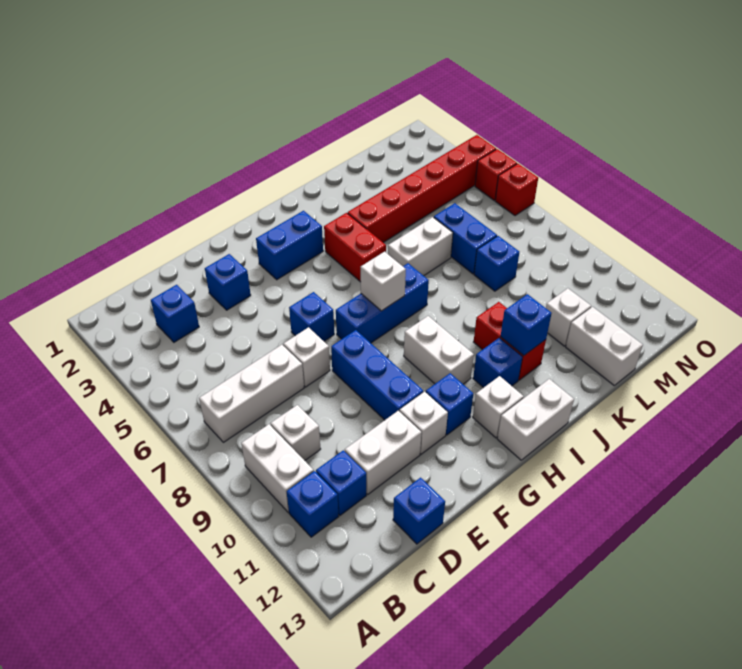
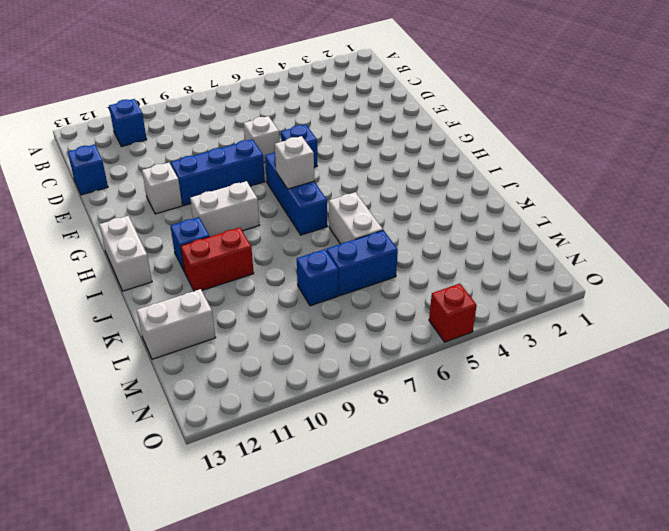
none -> white brick B7:D7 level 1
none -> white brick B9:B10 level 1
none -> blue brick C3 level 1
none -> white brick C9 level 1

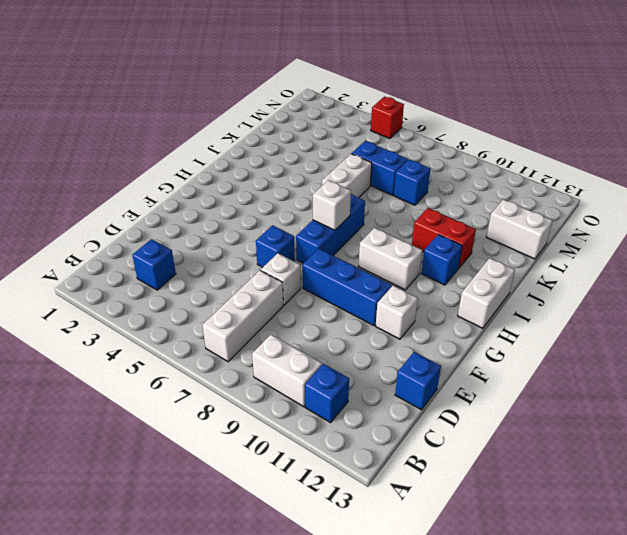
none -> white brick C9 level 1
none -> blue brick C11 level 1
none -> white brick D11:E11 level 1
none -> blue brick E3 level 1

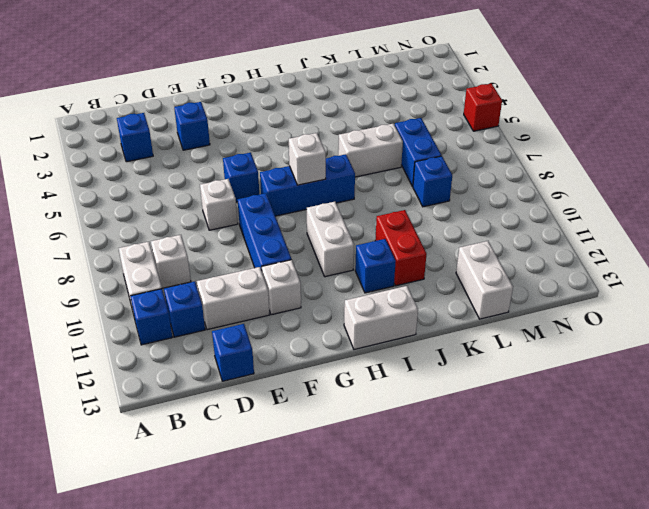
none -> white brick B7:D7 level 1
none -> blue brick G3:H3 level 1
none -> blue brick G11 level 1
none -> white brick H12 level 1

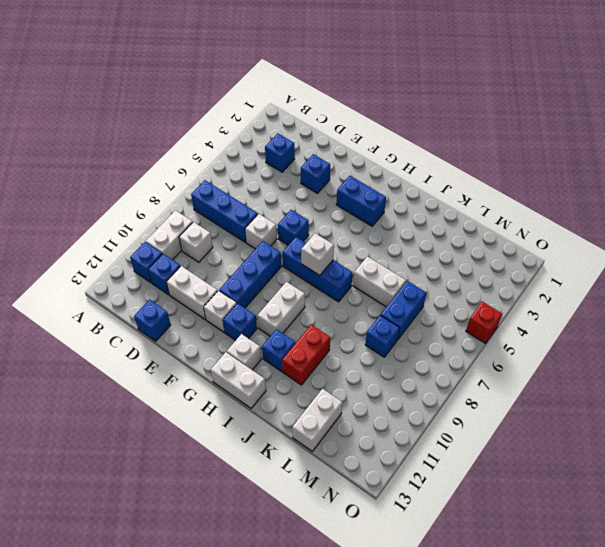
blue brick B7:D7 level 1 -> white brick B7:D7 level 1
none -> red brick I4:I5 level 1
none -> red brick J4:O4 level 1
none -> white brick L11 level 1
none -> red brick O6 level 1

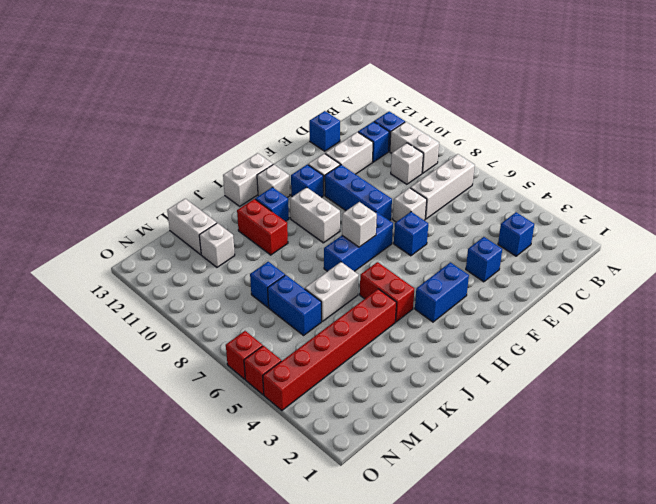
none -> blue brick J11 level 2

